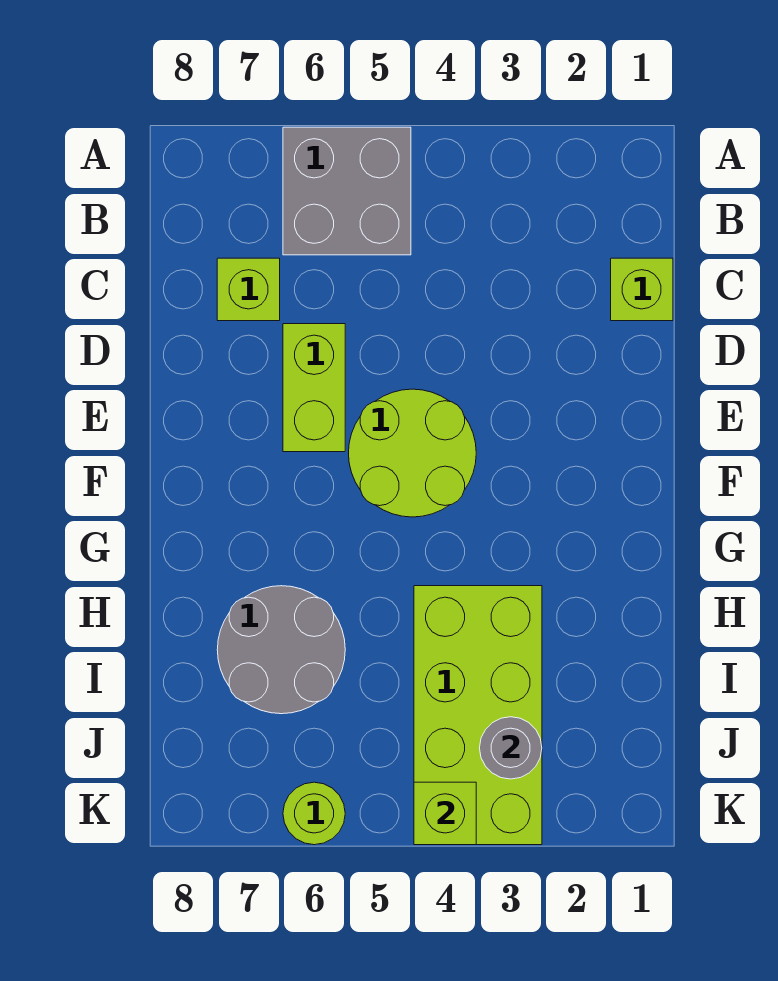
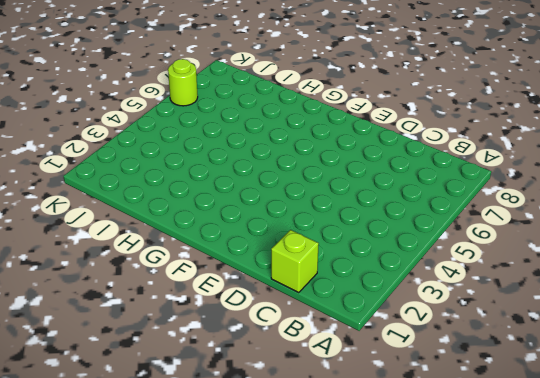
none -> grey brick A5:B6 level 1
none -> lime brick C7 level 1

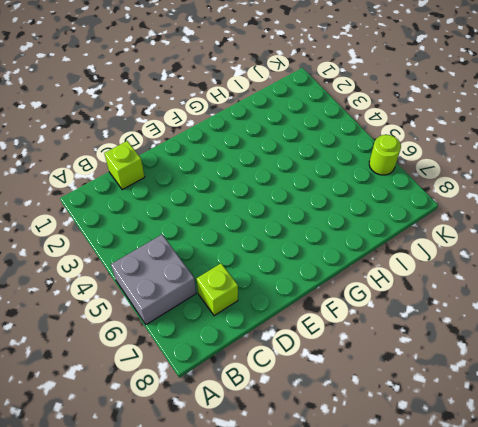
none -> lime brick D6:E6 level 1
none -> lime round brick E4:F5 level 1

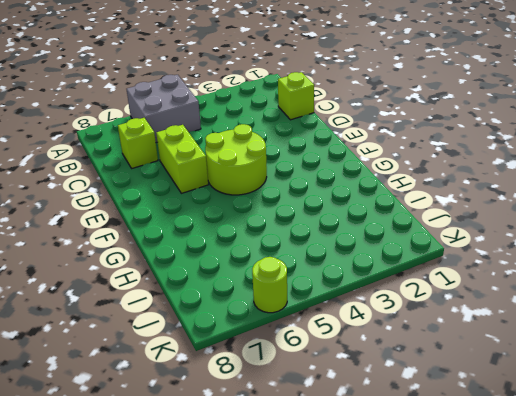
none -> lime brick H3:K4 level 1
none -> grey round brick H6:I7 level 1

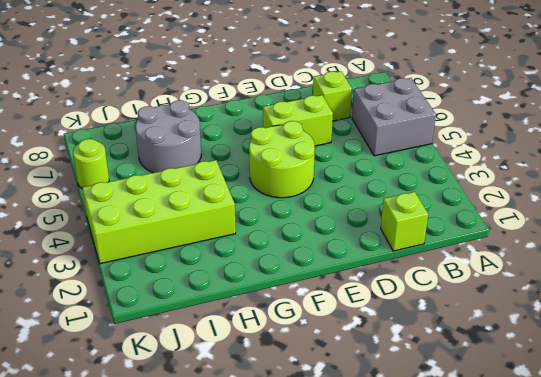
none -> grey round brick J3 level 2
none -> lime brick K4 level 2

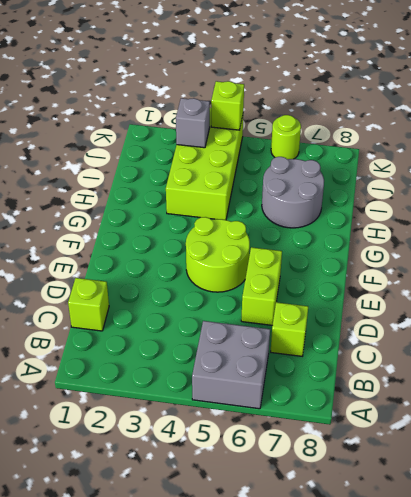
grey brick J3 level 2 -> grey round brick J3 level 2

